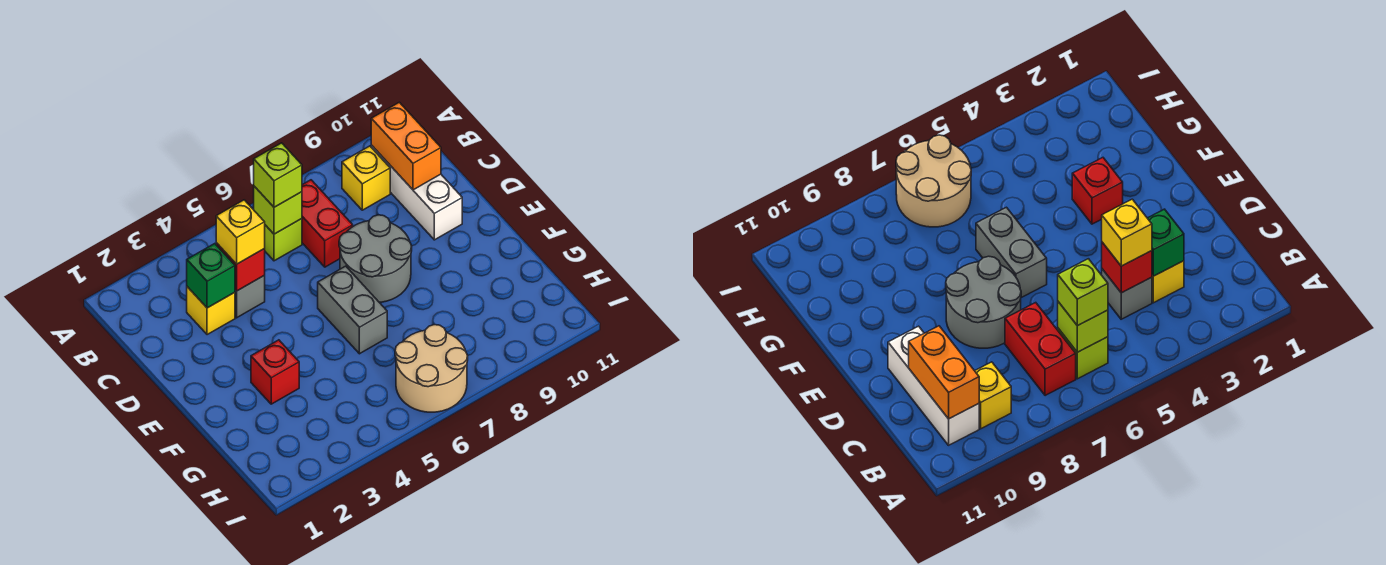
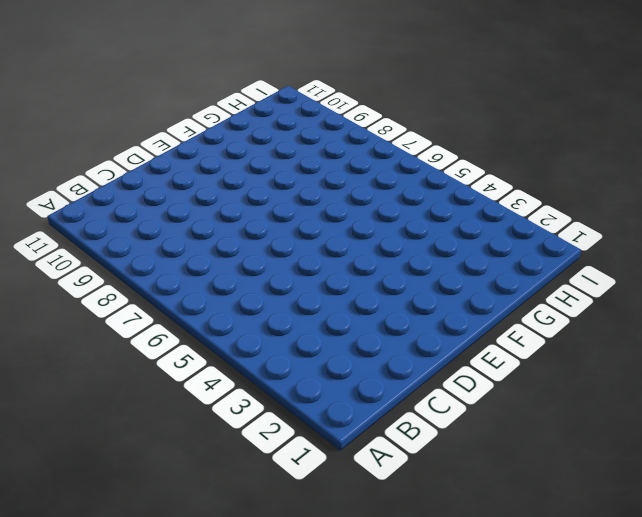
none -> lime brick B6 level 1
none -> red brick B7:C7 level 1
none -> yellow brick B9 level 1

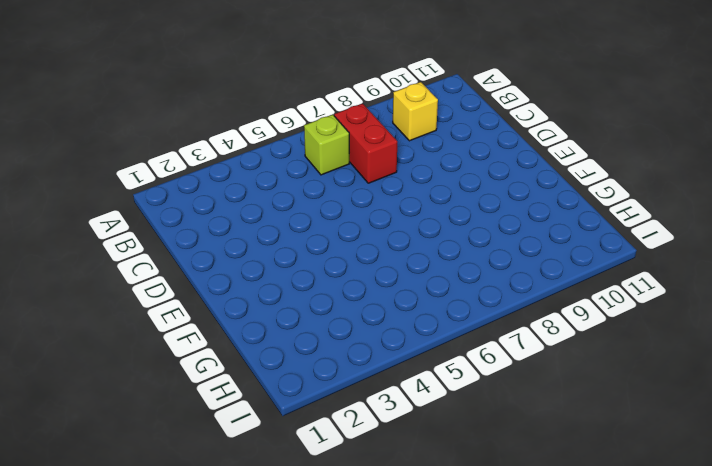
none -> white brick B10:D10 level 1
none -> yellow brick C3 level 1
none -> grey brick C4 level 1

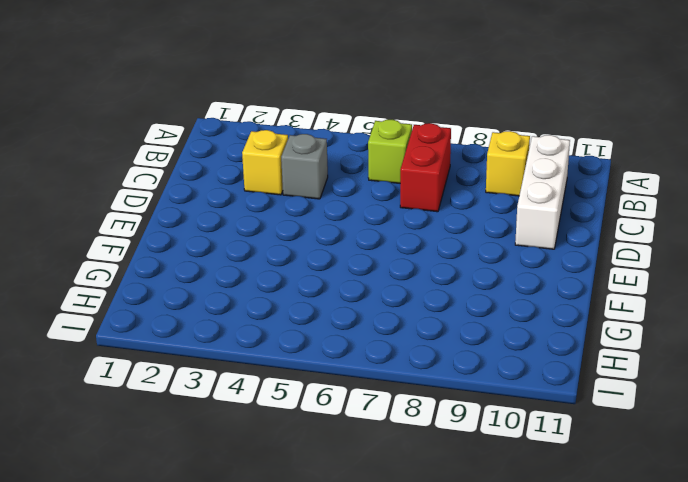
none -> grey round brick D7:E8 level 1
none -> grey brick E6:F6 level 1
none -> red brick F3 level 1

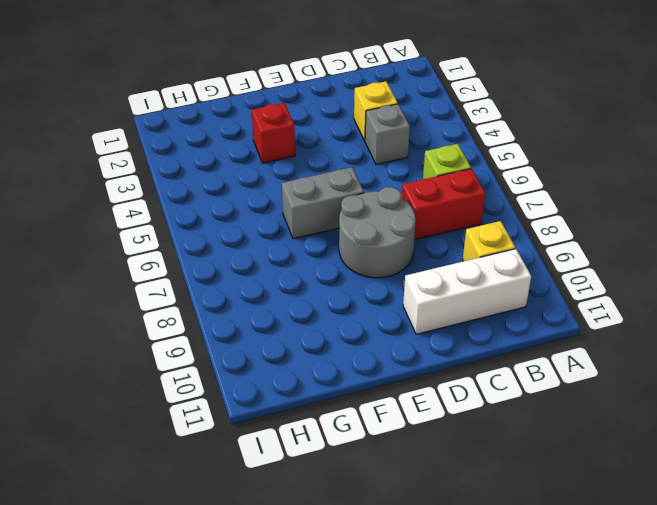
none -> tan round brick H6:I7 level 1
none -> lime brick B6 level 2
none -> orange brick B10:C10 level 2

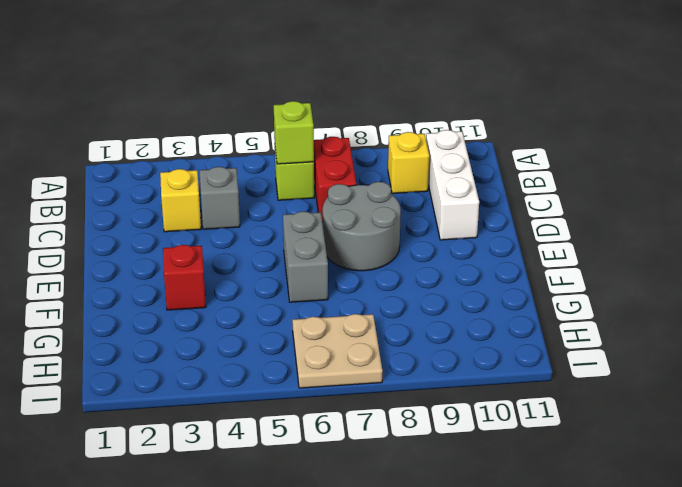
tan plate H6:I7 level 1 -> tan round brick H6:I7 level 1
none -> orange brick B10:C10 level 2
none -> green brick C3 level 2
none -> red brick C4 level 2

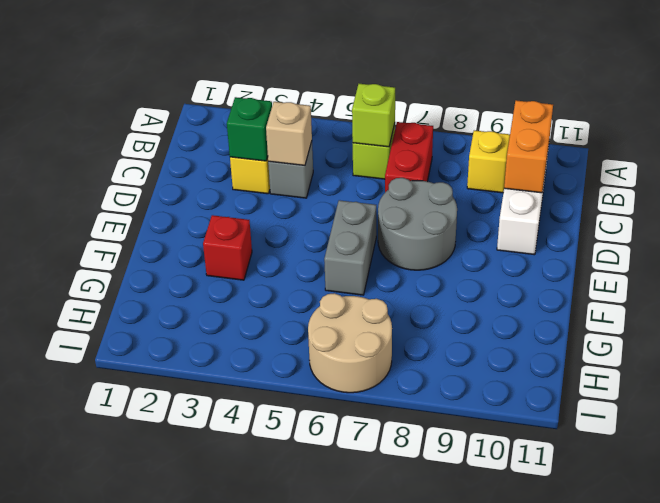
tan brick C4 level 2 -> red brick C4 level 2
none -> lime brick B6 level 3
none -> yellow brick C4 level 3

